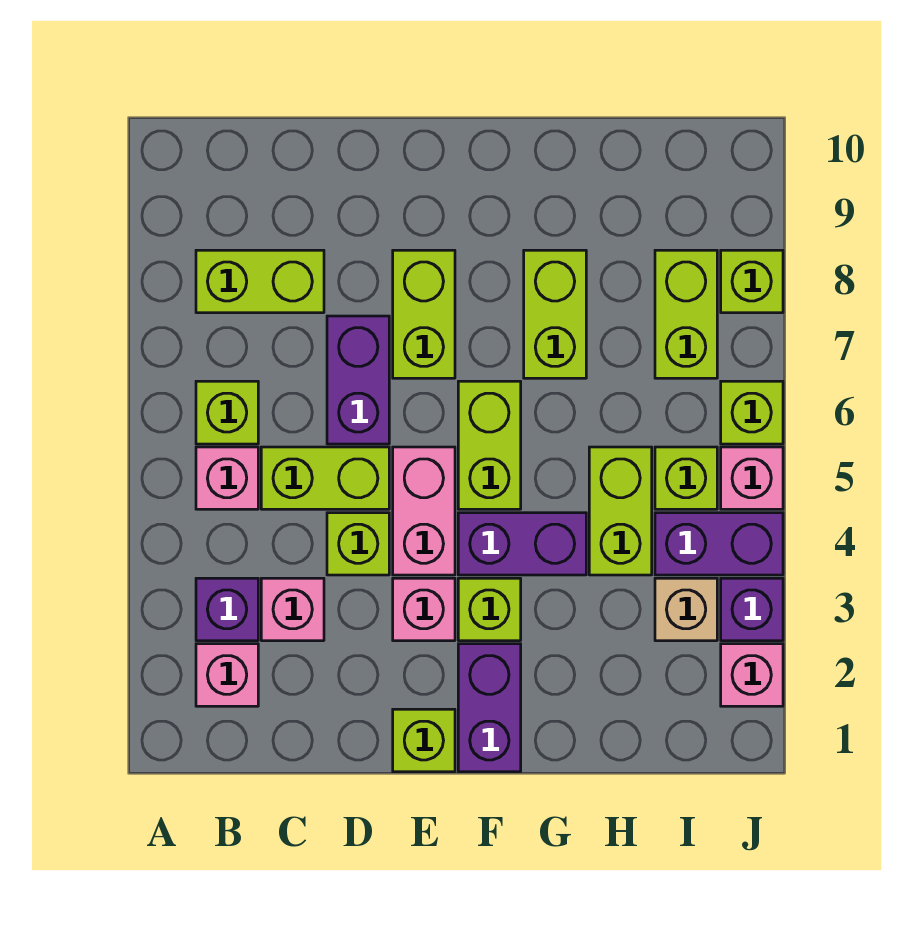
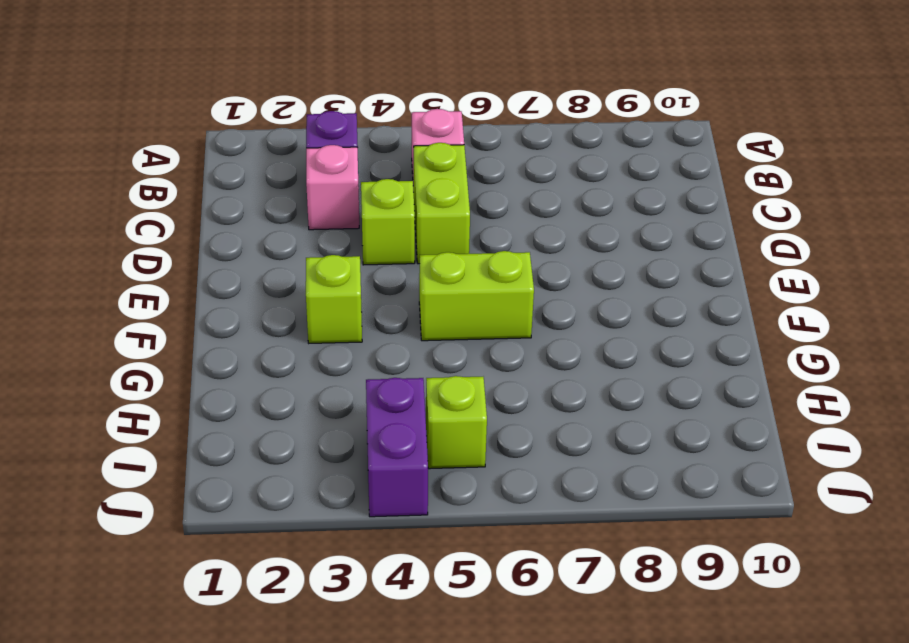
none -> pink brick B2 level 1
none -> lime brick B6 level 1
none -> lime brick B8:C8 level 1

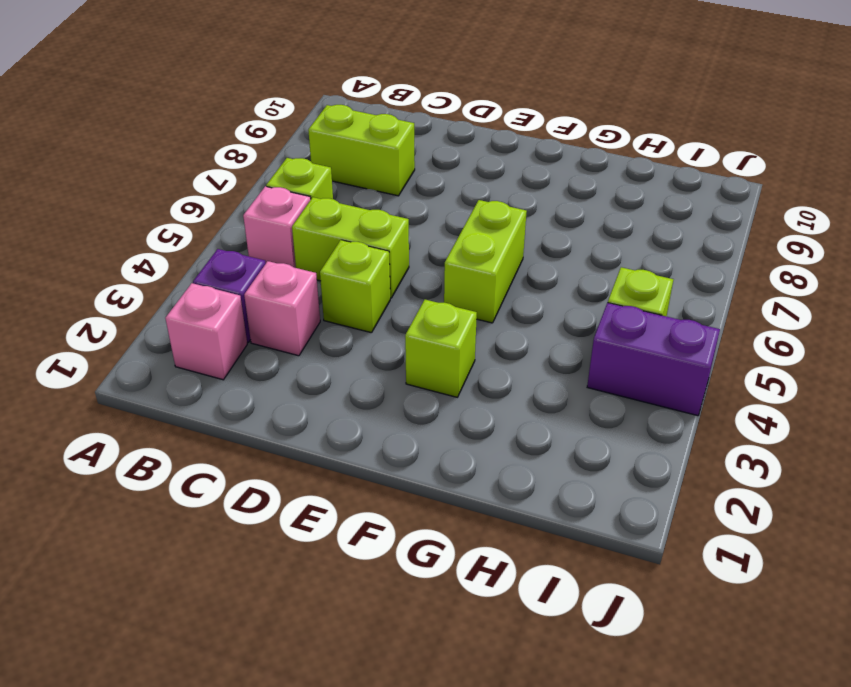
none -> purple brick D6:D7 level 1
none -> lime brick E1 level 1
none -> pink brick E3 level 1

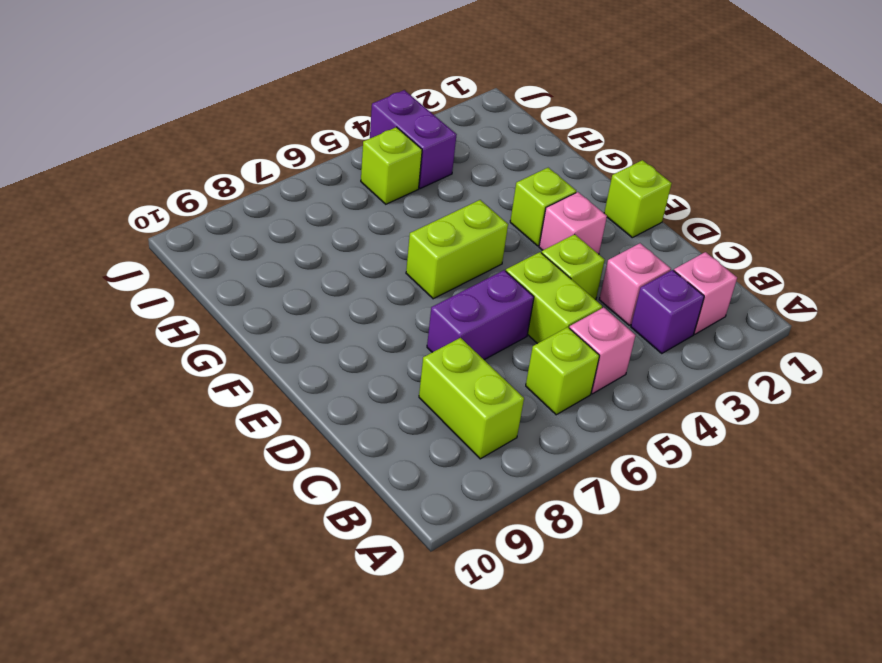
none -> pink brick E4:E5 level 1
none -> lime brick E7:E8 level 1
none -> purple brick F1:F2 level 1

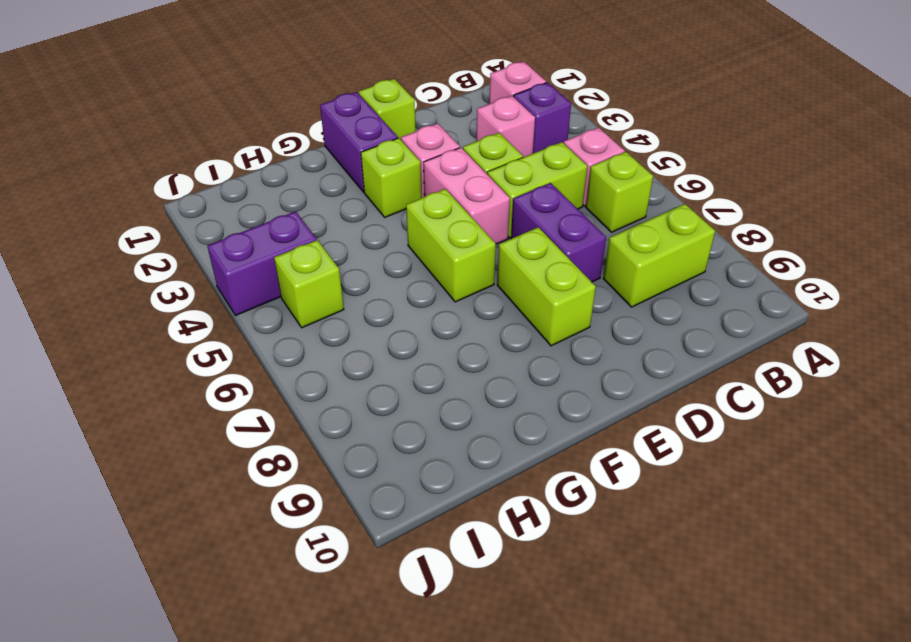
none -> purple brick F4:G4 level 1
none -> lime brick G7:G8 level 1
none -> lime brick H4:H5 level 1

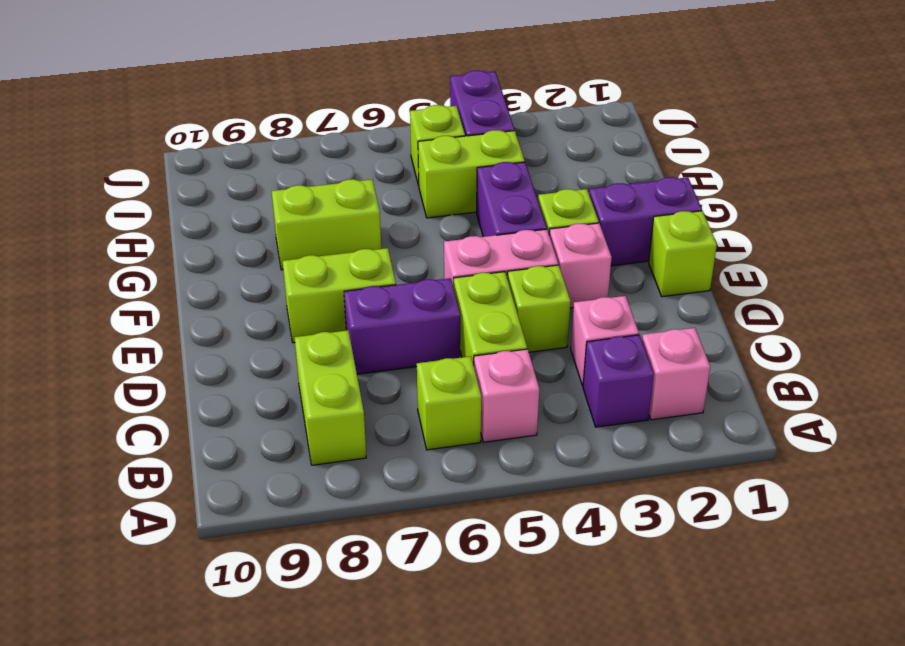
none -> lime brick F5:F6 level 1
none -> tan brick I3 level 1
none -> lime brick I7:I8 level 1

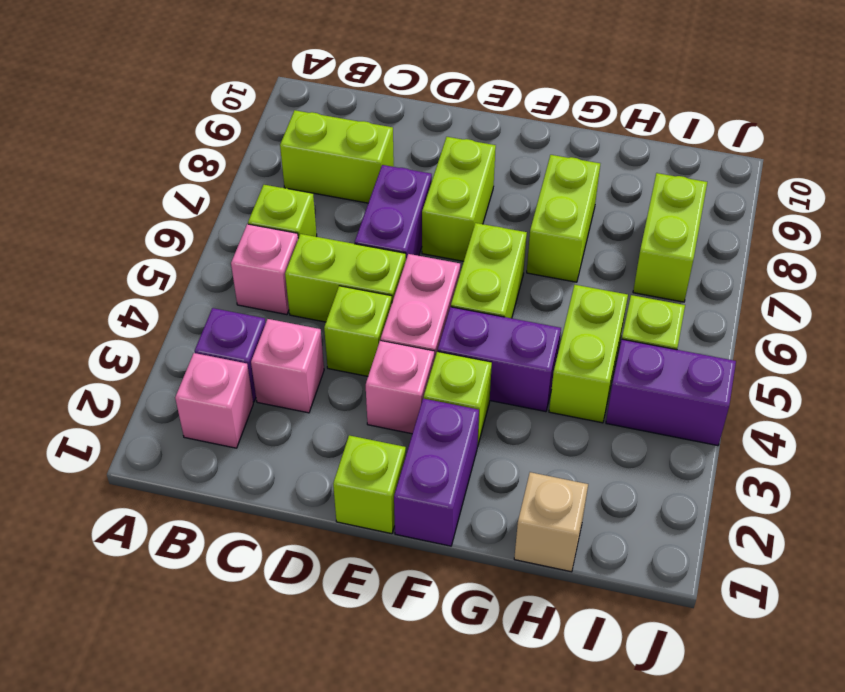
tan brick H1 level 1 -> tan brick I3 level 1
none -> pink brick J2 level 1
none -> purple brick J3 level 1
none -> pink brick J5 level 1

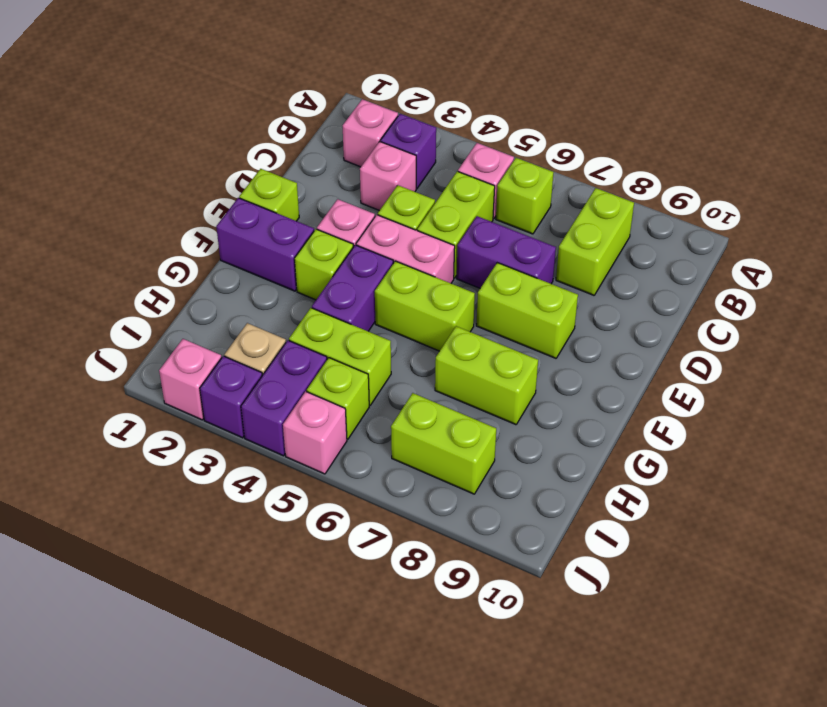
none -> lime brick J6 level 1
none -> lime brick J8 level 1

